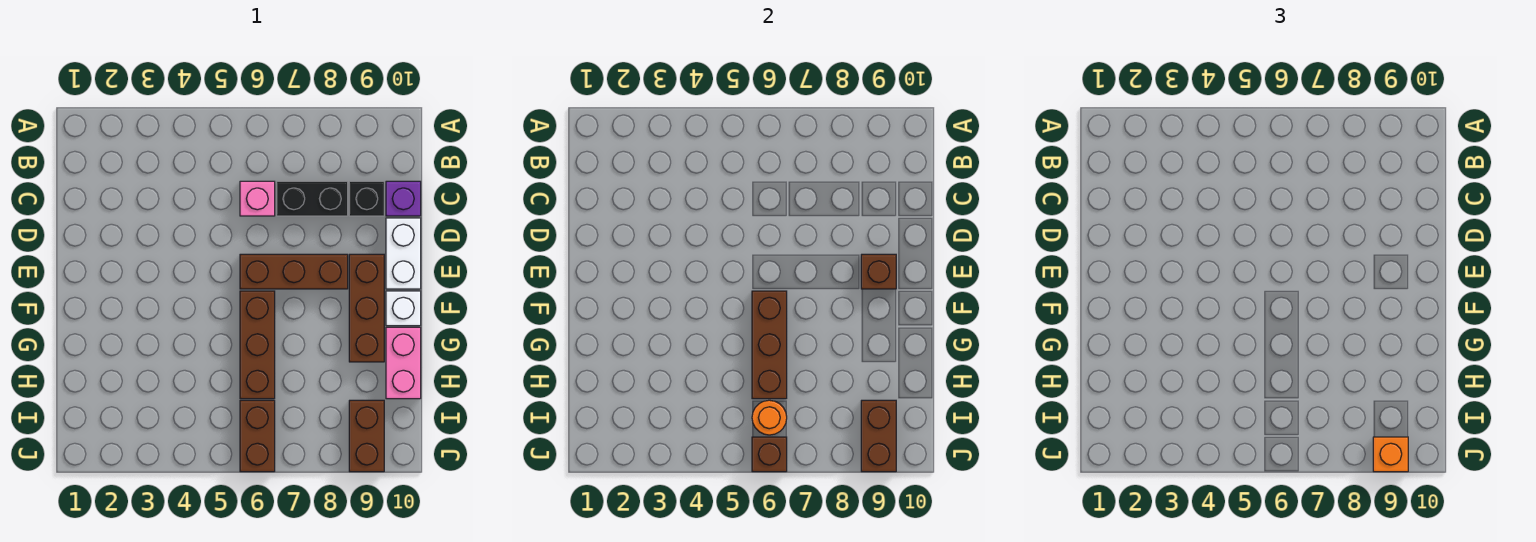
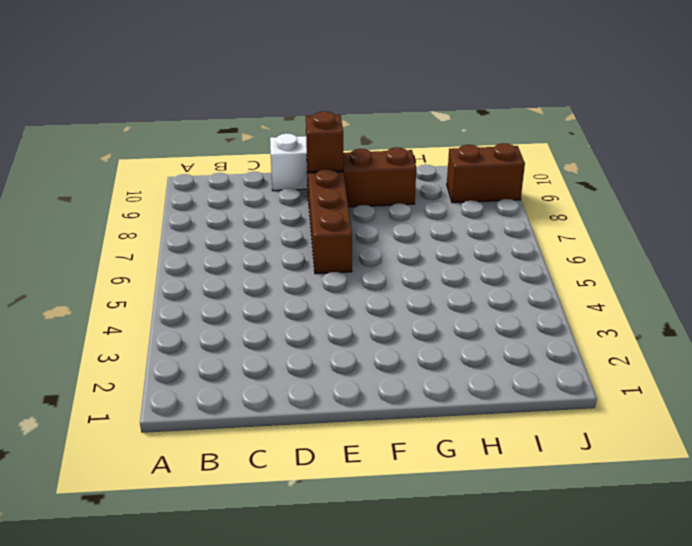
none -> pink brick C6 level 1
none -> black brick C7:C8 level 1
none -> black brick C9 level 1

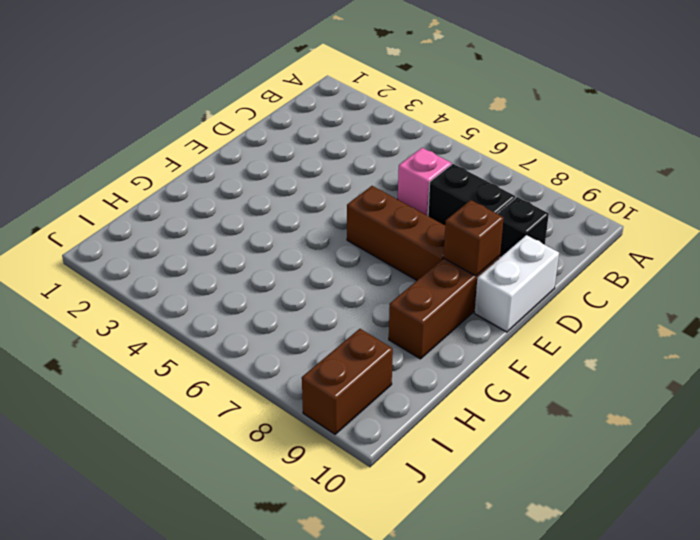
none -> purple brick C10 level 1
none -> brown brick F6:H6 level 1
none -> white brick F10 level 1

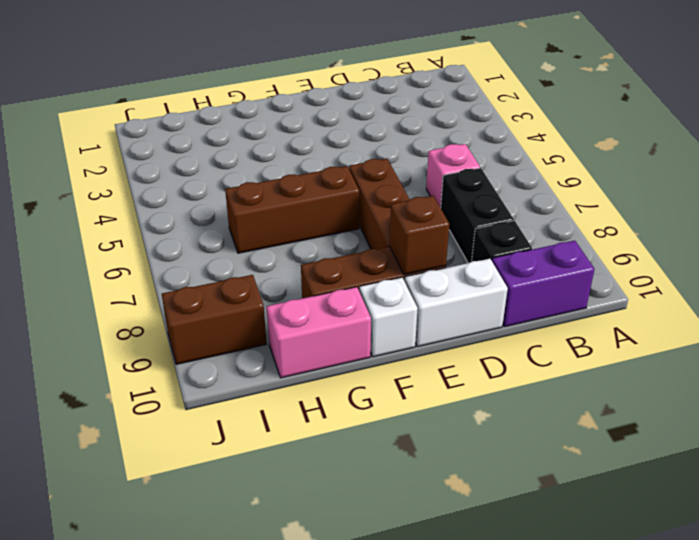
purple brick B10:C10 level 1 -> purple brick C10 level 1
none -> brown brick I6:J6 level 1
none -> brown brick F6:H6 level 2
none -> orange round brick I6 level 2

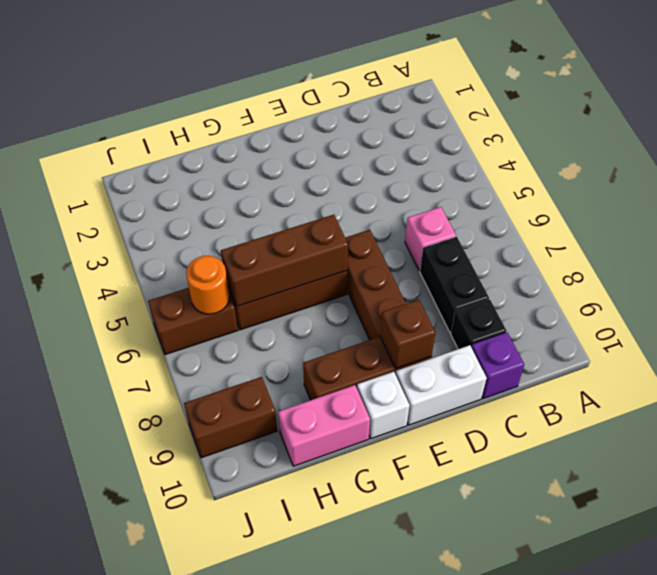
none -> brown brick I9:J9 level 2
none -> brown brick J6 level 2
none -> orange brick J9 level 3

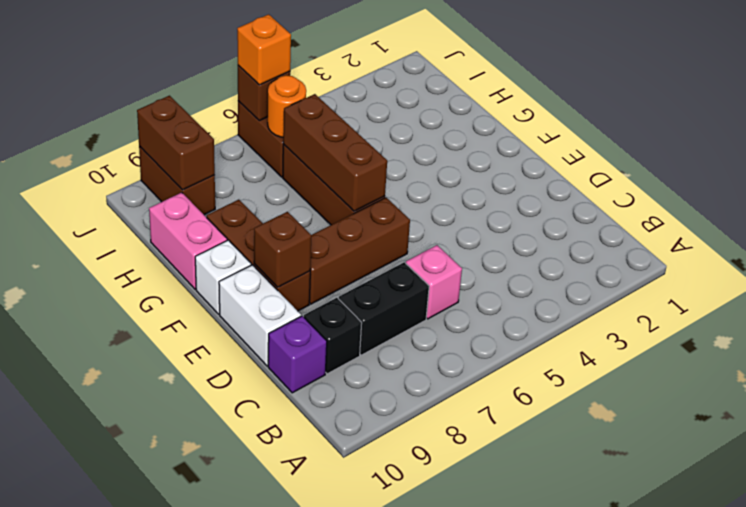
orange brick J6 level 3 -> orange brick J9 level 3

